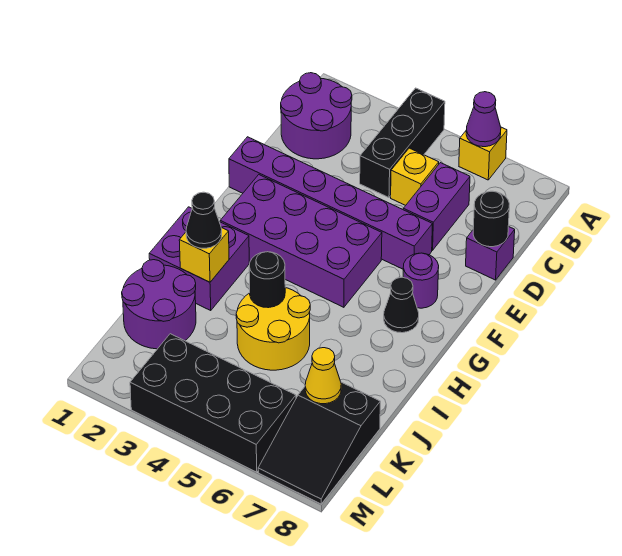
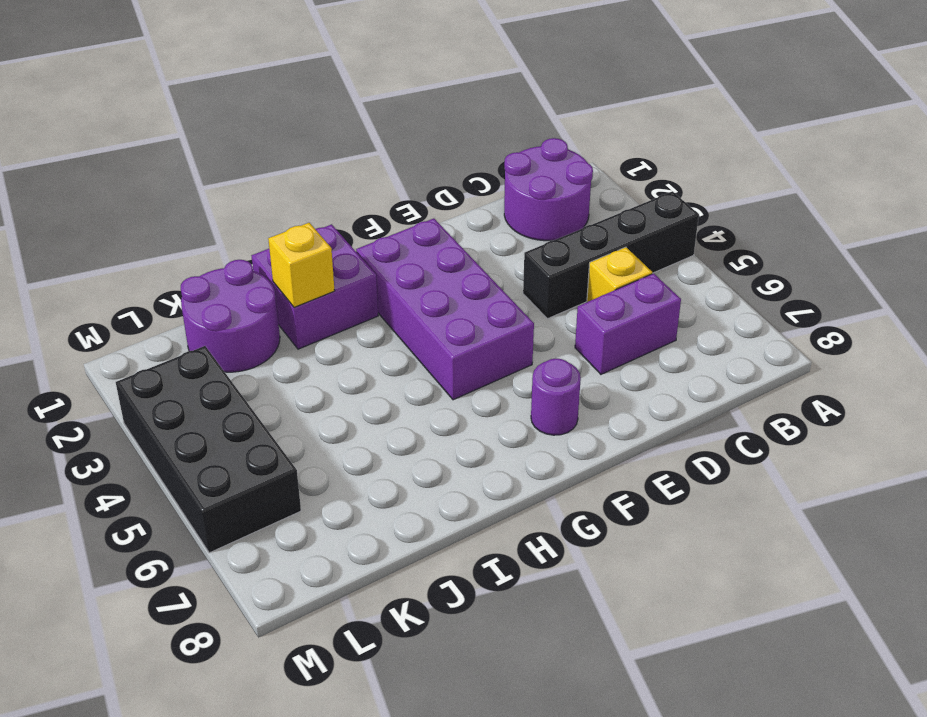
black brick A4:D4 level 1 -> black brick A4:C4 level 1
none -> yellow brick A6 level 1
none -> purple brick D8 level 1
none -> purple brick E1:E6 level 1

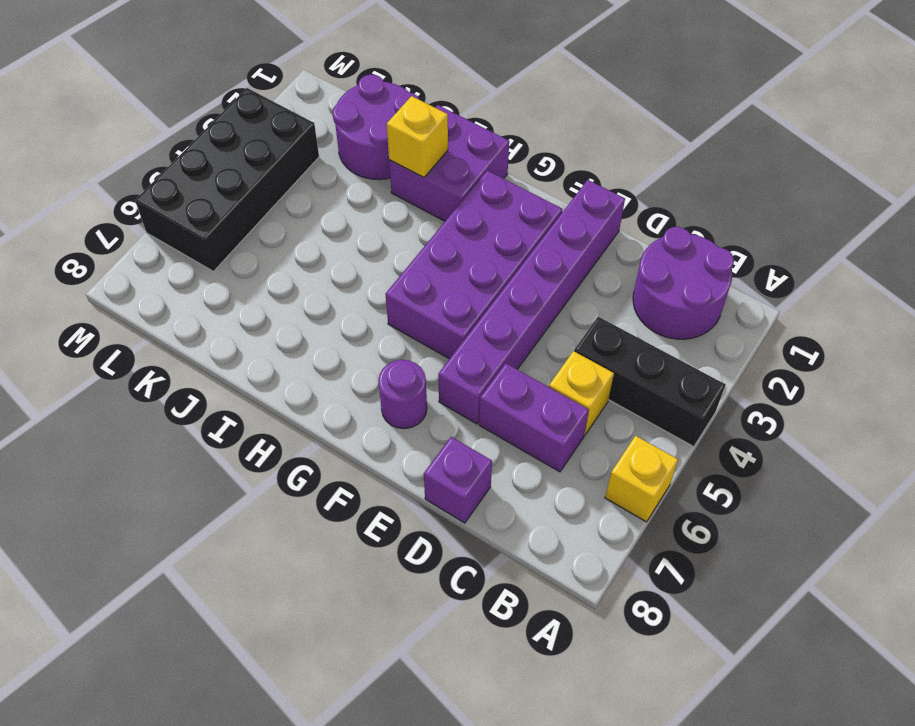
none -> black cone G7 level 1
none -> yellow round brick I4:J5 level 1
none -> black slope K7:M8 level 1 top K

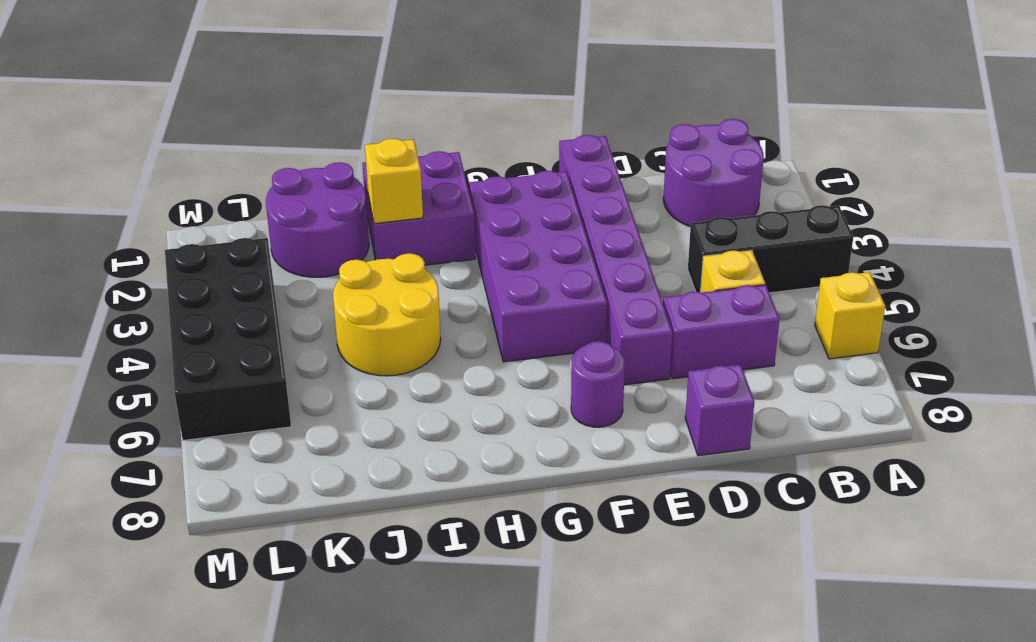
none -> black cone G7 level 1
none -> black slope K7:M8 level 1 top K
none -> purple cone A6 level 2

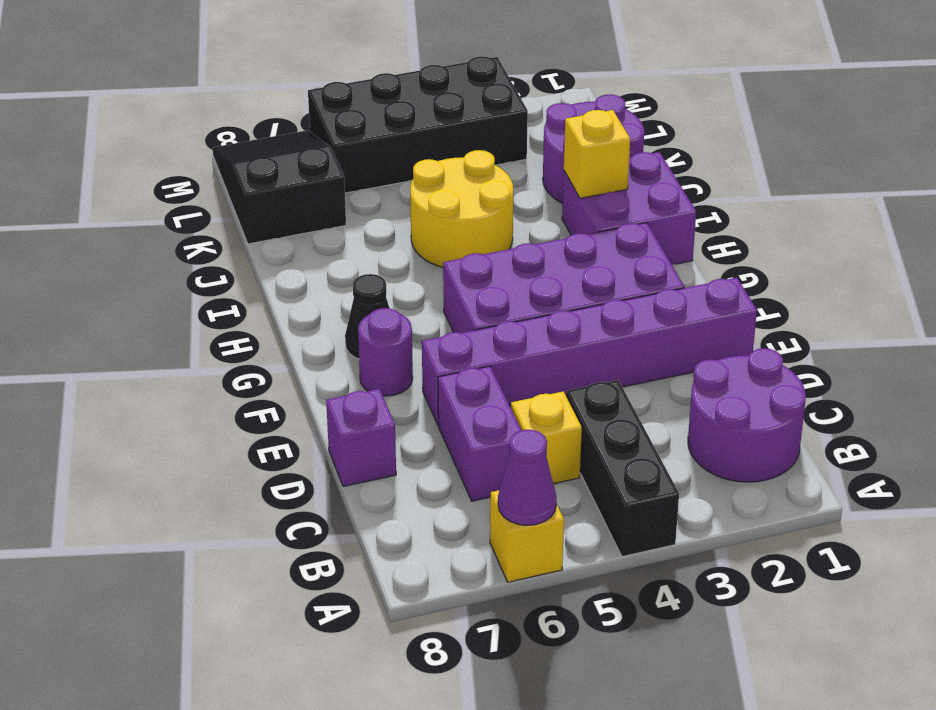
none -> black round brick D8 level 2
none -> black round brick I4 level 2
none -> yellow cone K7 level 2

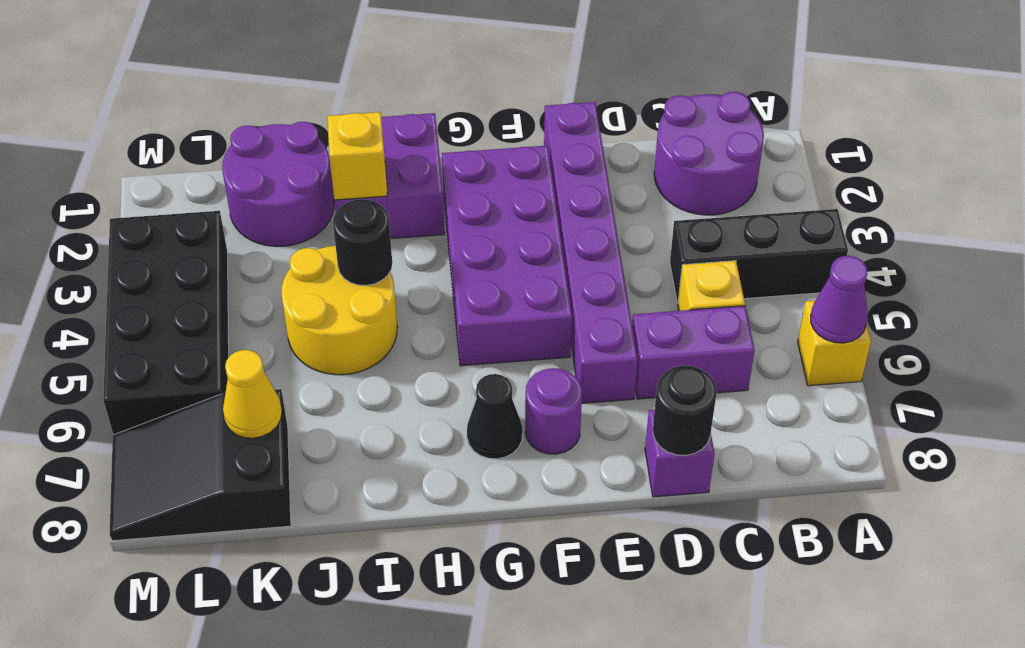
none -> black cone I2 level 3

